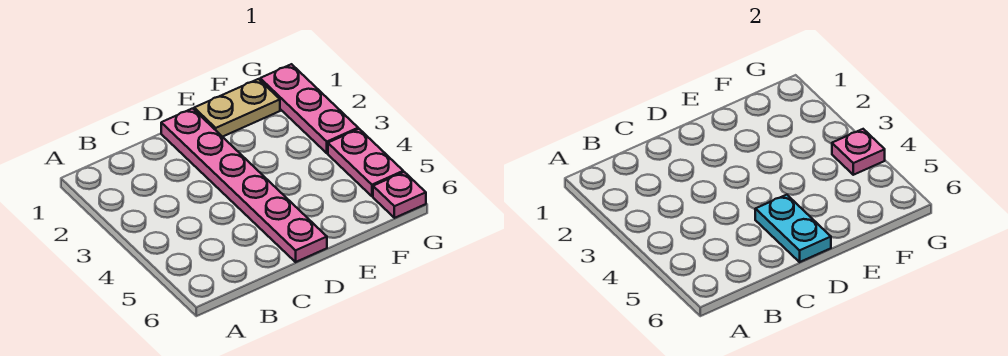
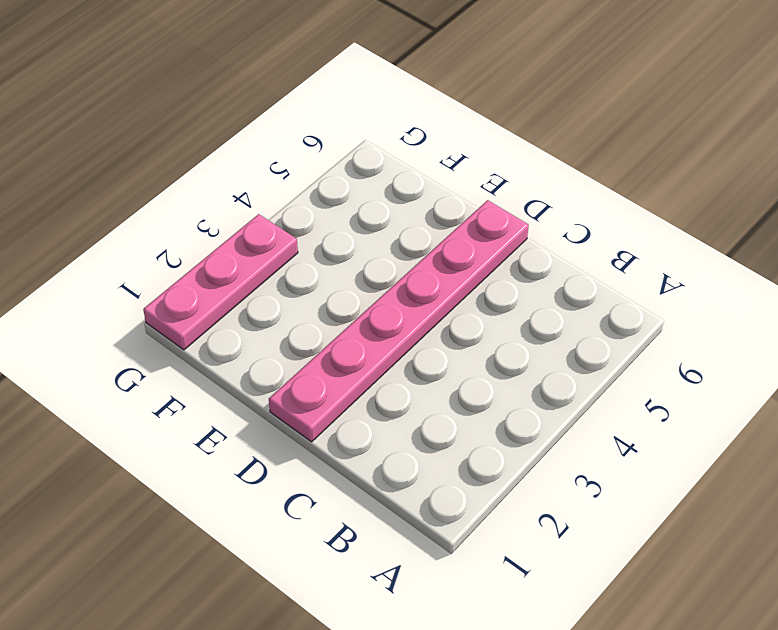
none -> tan plate E1:F1 level 1
none -> pink plate G4:G5 level 1

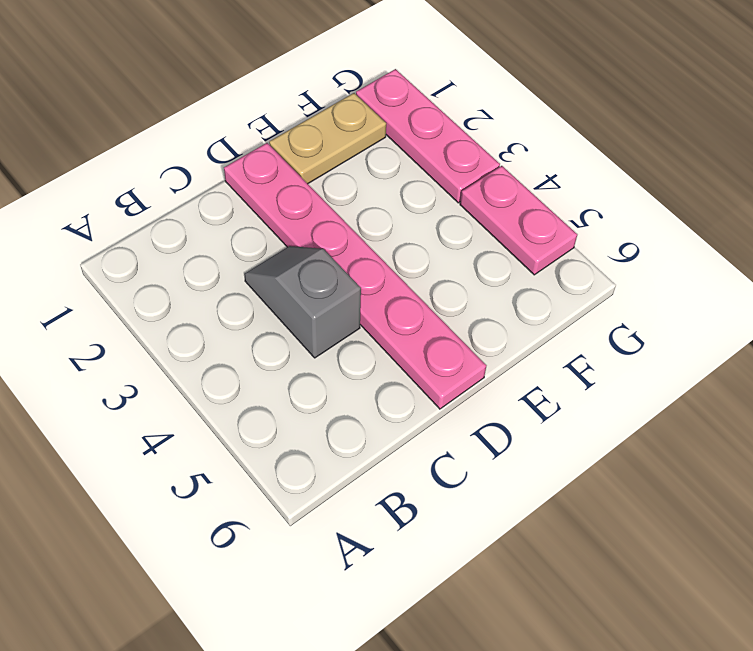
grey slope C3:C4 level 1 top 4 -> none
none -> pink plate G6 level 1
none -> cyan plate D5:D6 level 2

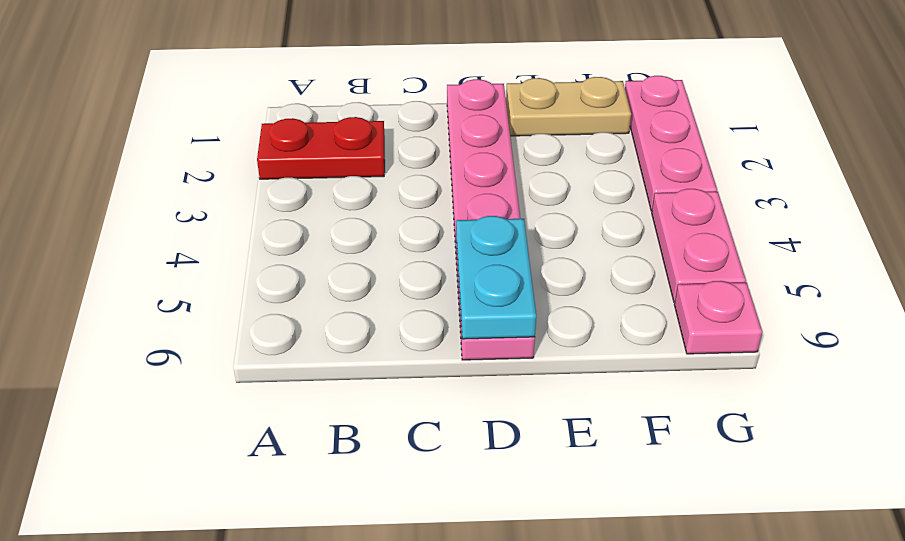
red plate A2:B2 level 1 -> none
none -> pink plate G4 level 2

